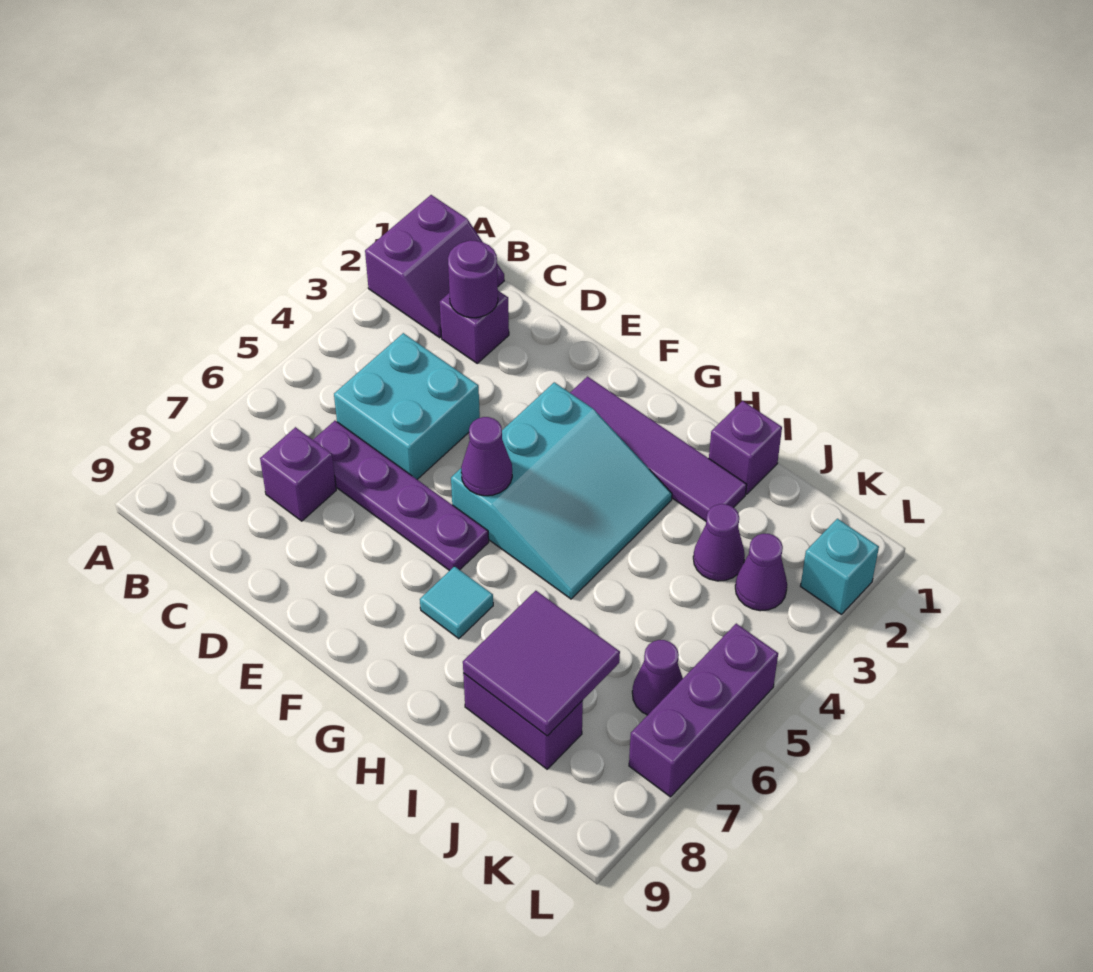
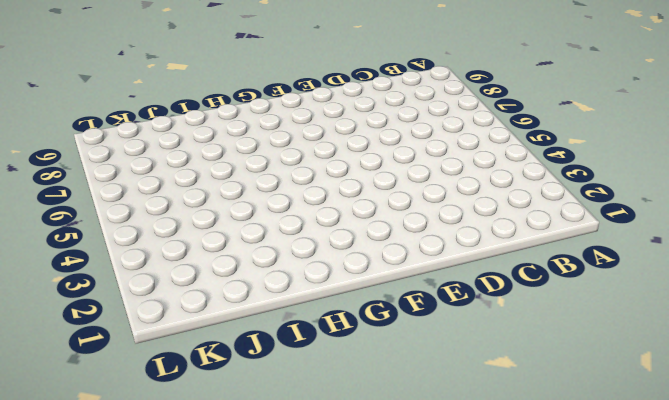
none -> purple slope A1:B2 level 1 top A
none -> purple brick C2 level 1
none -> cyan brick C4:D5 level 1

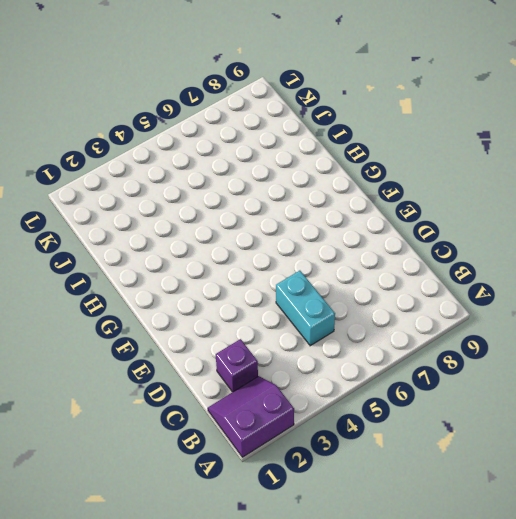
cyan brick C5:D5 level 1 -> cyan brick C4:D5 level 1
none -> purple plate C6:F6 level 1
none -> purple brick C7 level 1
none -> purple tile F2:I2 level 1

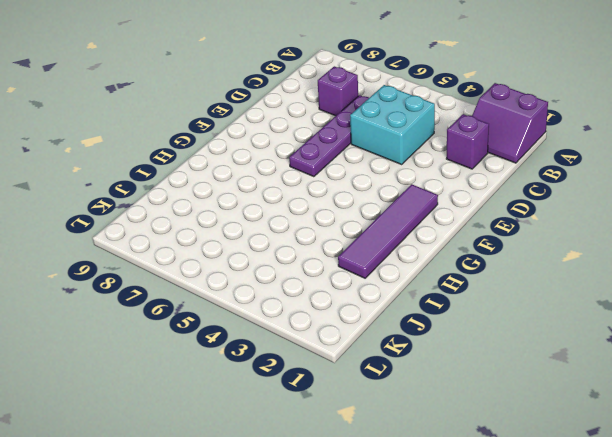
none -> cyan slope F3:H5 level 1 top F
none -> cyan tile G7 level 1
none -> purple brick I1 level 1

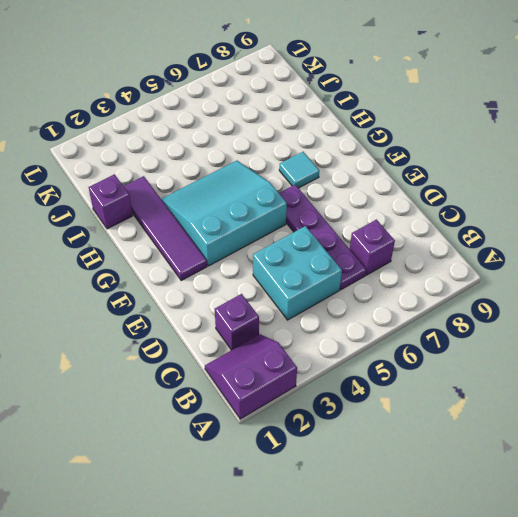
none -> purple brick I8:J8 level 1
none -> purple cone J3 level 1
none -> purple cone K3 level 1

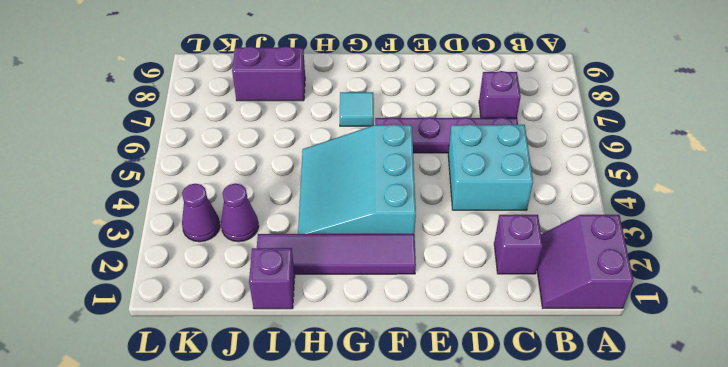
none -> purple cone K6 level 1
none -> cyan brick L2 level 1
none -> purple brick L5:L7 level 1

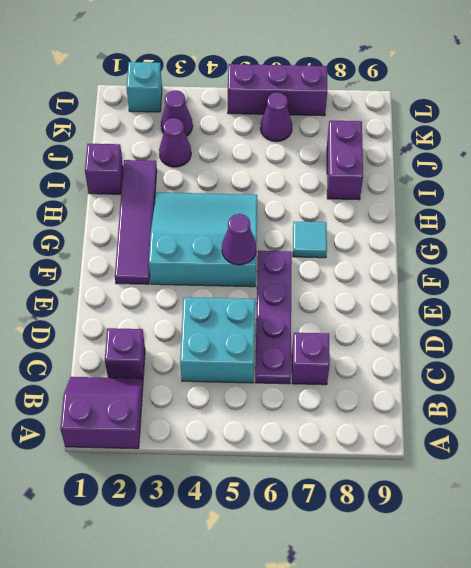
none -> purple round brick C2 level 2
none -> purple tile I7:J8 level 2

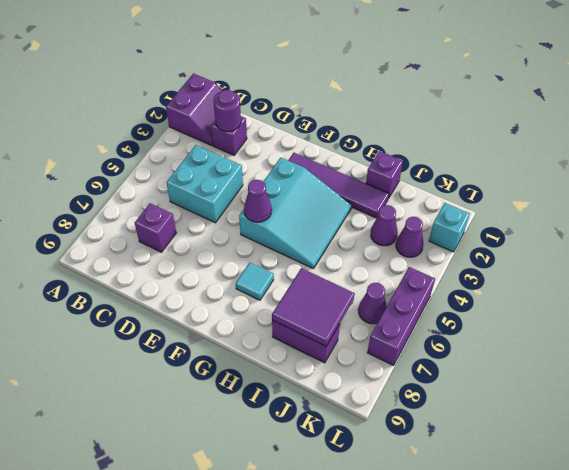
none -> purple plate C6:F6 level 1

